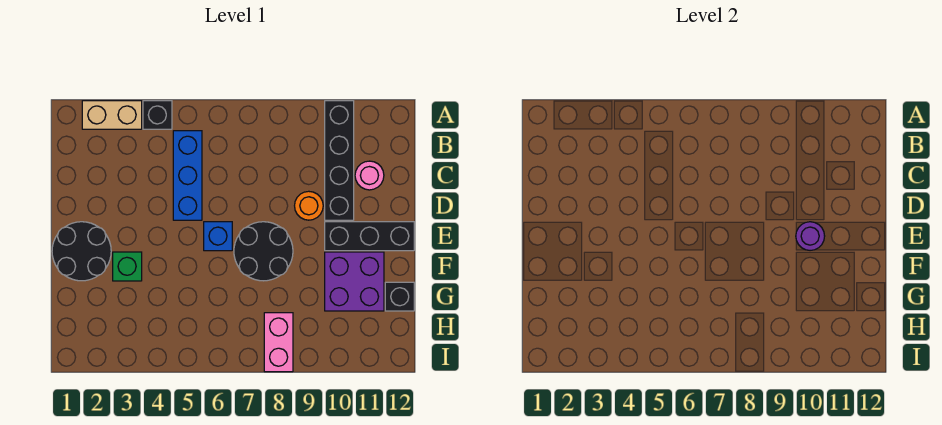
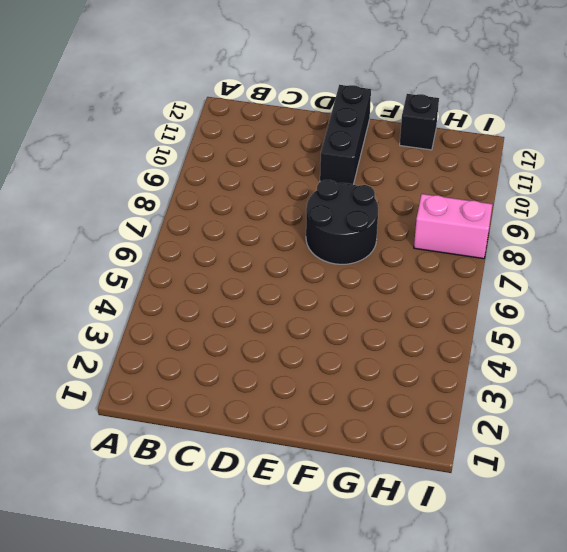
none -> tan brick A2:A3 level 1
none -> black brick A4 level 1
none -> black brick A10:D10 level 1

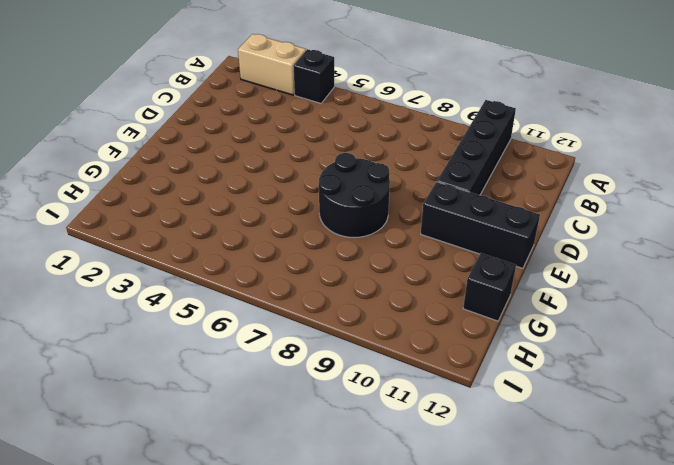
none -> blue brick B5:D5 level 1
none -> pink round brick C11 level 1
none -> orange round brick D9 level 1

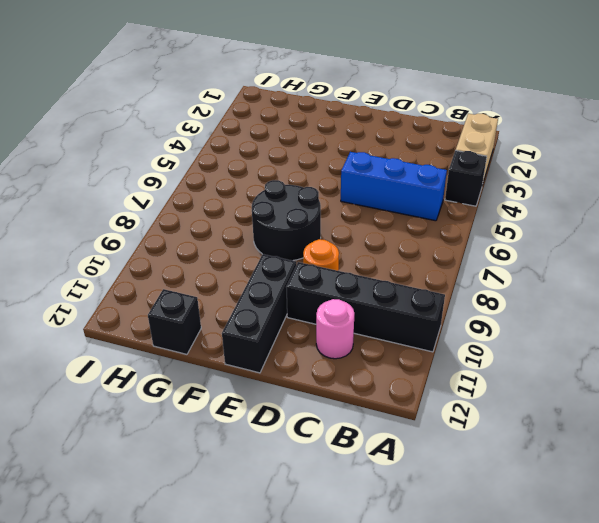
none -> black round brick E1:F2 level 1
none -> blue brick E6 level 1
none -> green brick F3 level 1

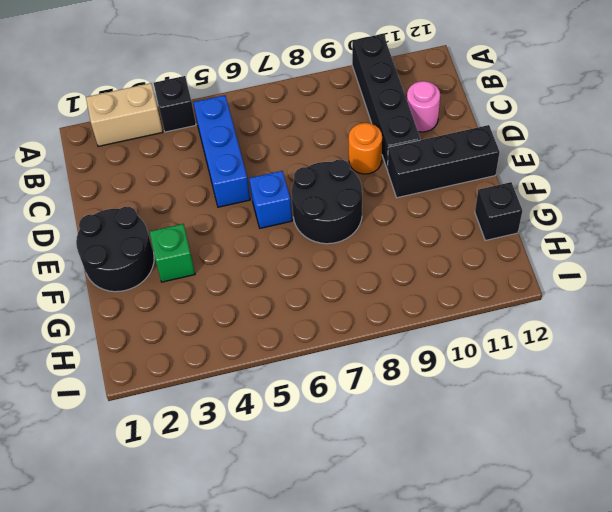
none -> purple brick F10:G11 level 1
none -> pink brick H8:I8 level 1
none -> purple round brick E10 level 2

